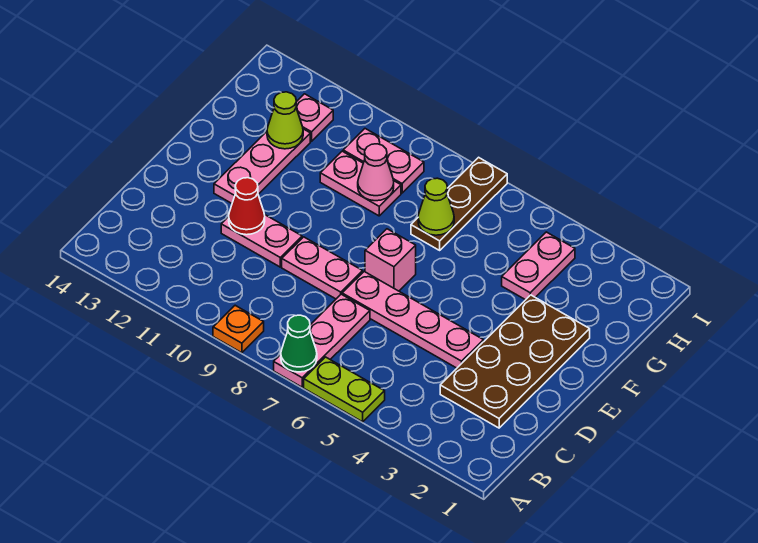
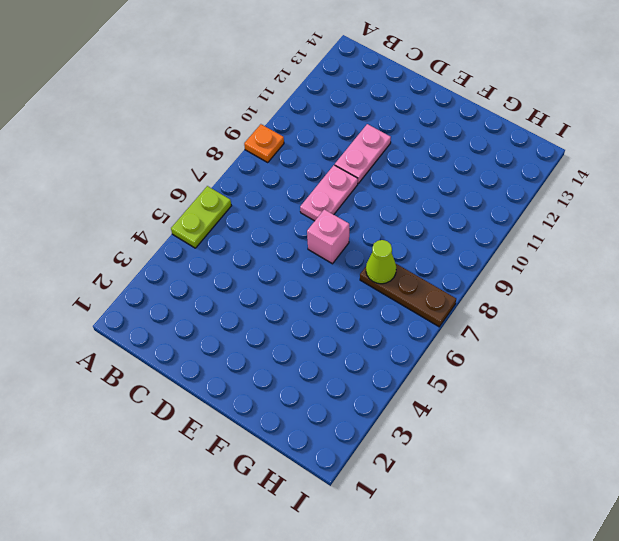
none -> pink plate A7:C7 level 1
none -> brown plate C2:F3 level 1
none -> pink plate D4:D7 level 1

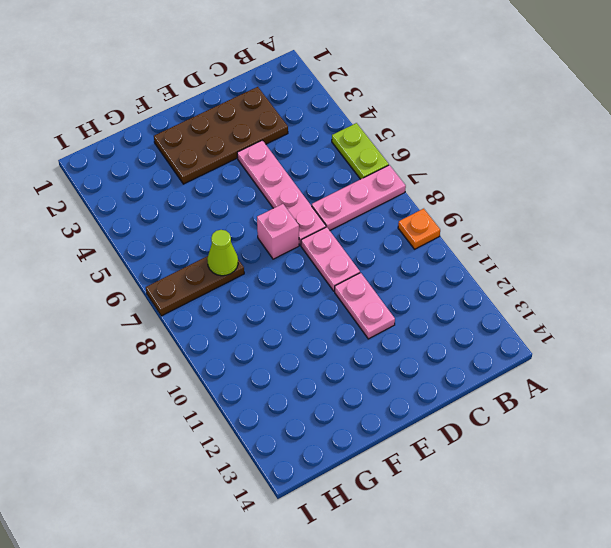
none -> pink plate E12:G12 level 1
none -> pink plate G4:H4 level 1
none -> pink plate G9:G10 level 1

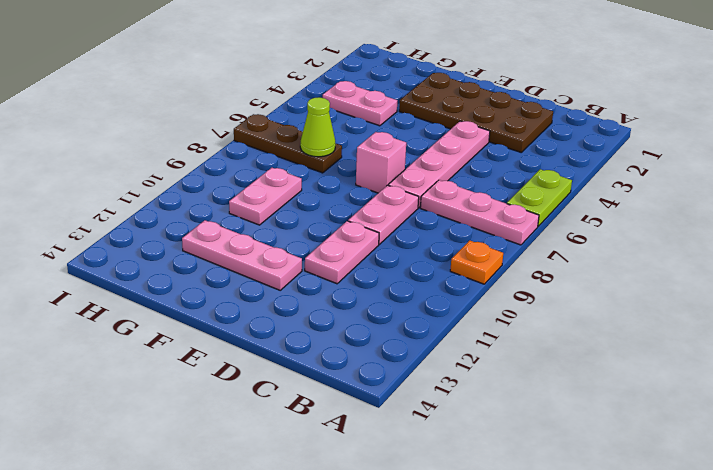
none -> pink plate H9:H10 level 1
none -> pink plate H12 level 1
none -> green cone A7 level 2

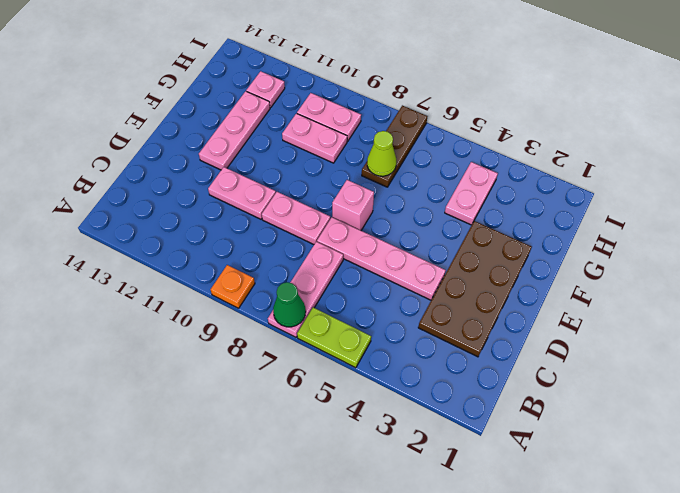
none -> red cone D11 level 2
none -> pink cone G9 level 2
none -> lime cone G12 level 2

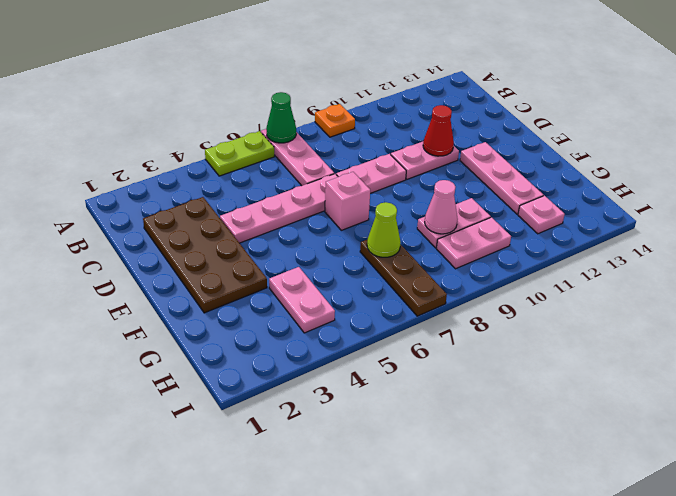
none -> lime cone G12 level 2

